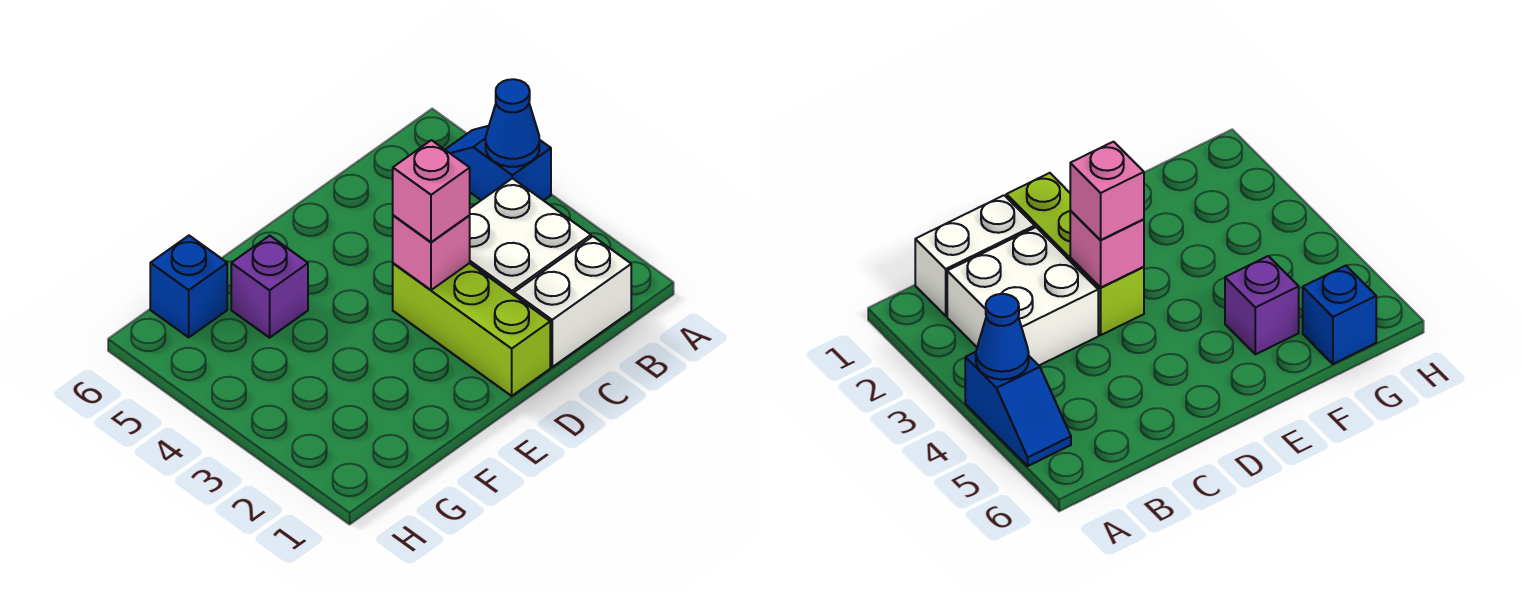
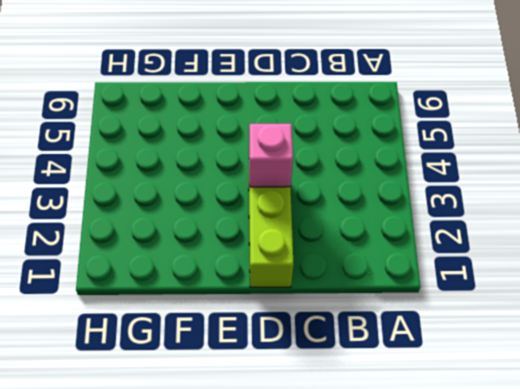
none -> blue slope A4:A5 level 1 top 4
none -> white brick B1:C1 level 1

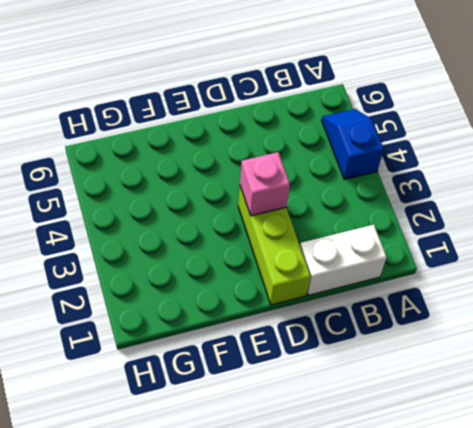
none -> white brick B2:C3 level 1
none -> purple brick F5 level 1

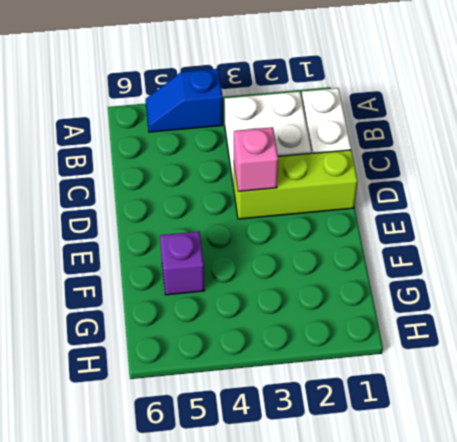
none -> blue brick G6 level 1
none -> blue cone A4 level 2

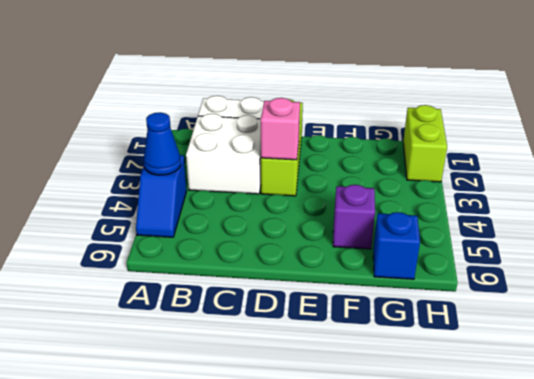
lime brick H1:H2 level 1 -> none
none -> pink brick D3 level 3

